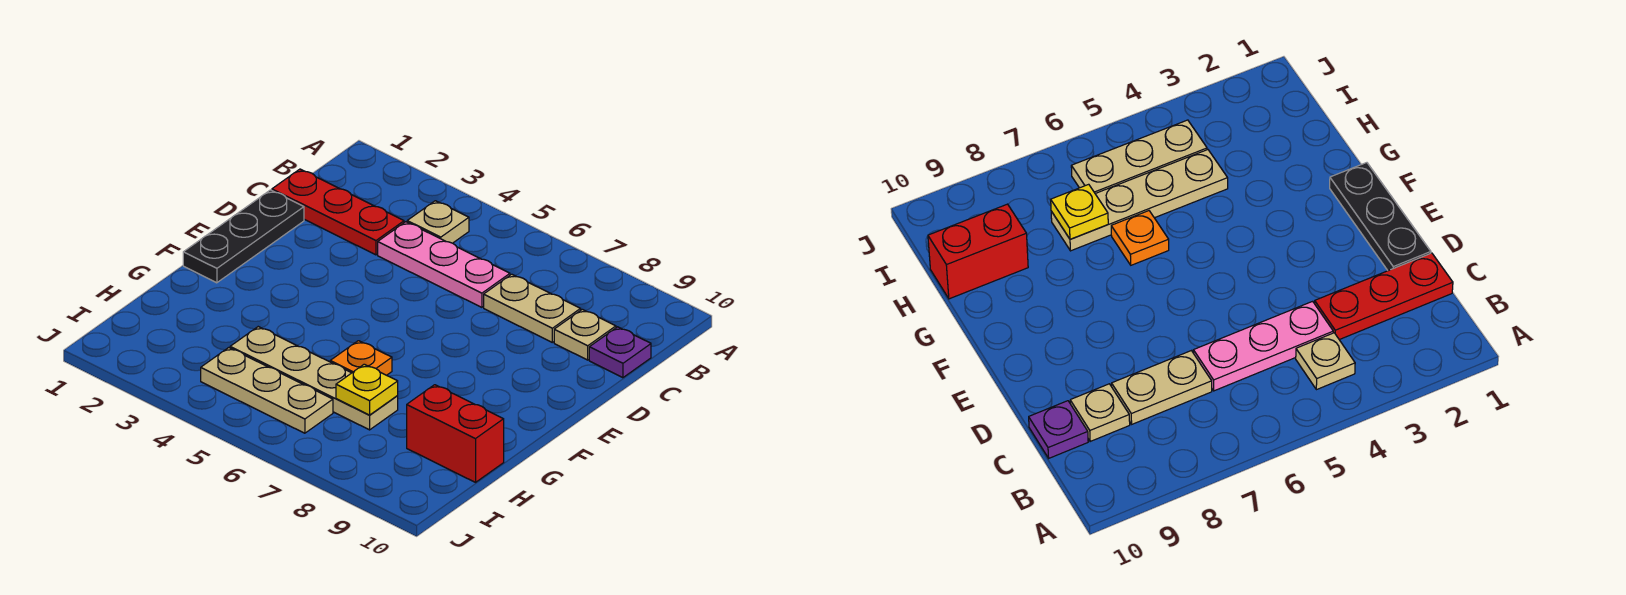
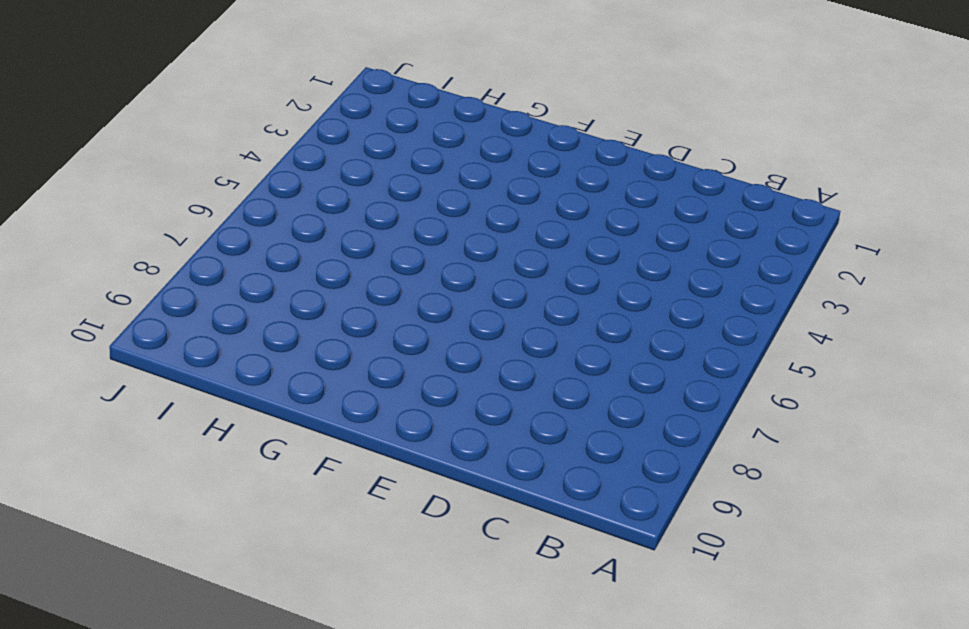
none -> tan plate B4 level 1
none -> red plate C1:C3 level 1
none -> pink plate C4:C6 level 1

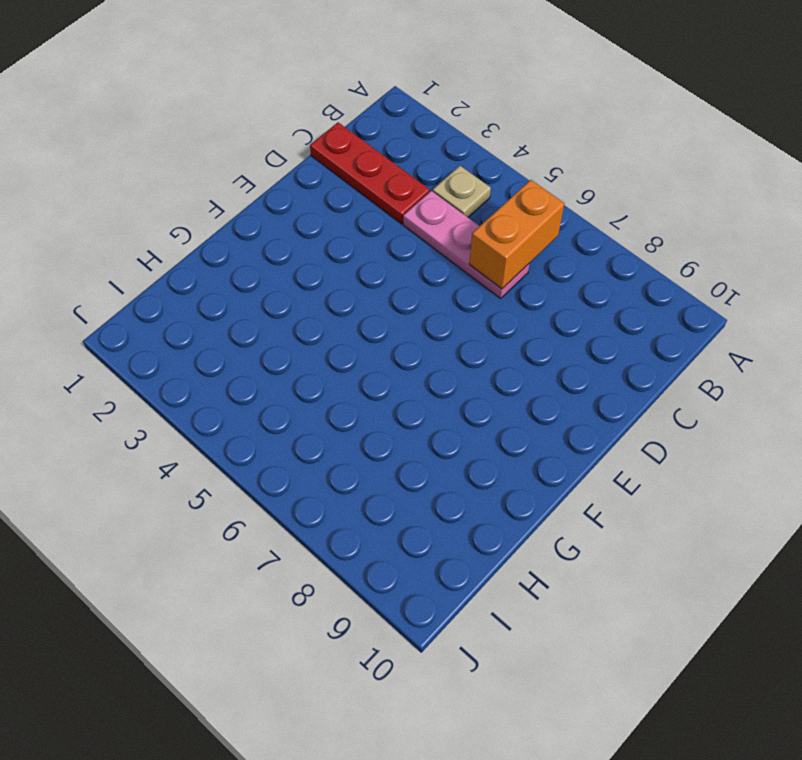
orange brick B6:C6 level 2 -> none
none -> tan plate C7:C8 level 1
none -> tan plate C9 level 1
none -> purple plate C10 level 1

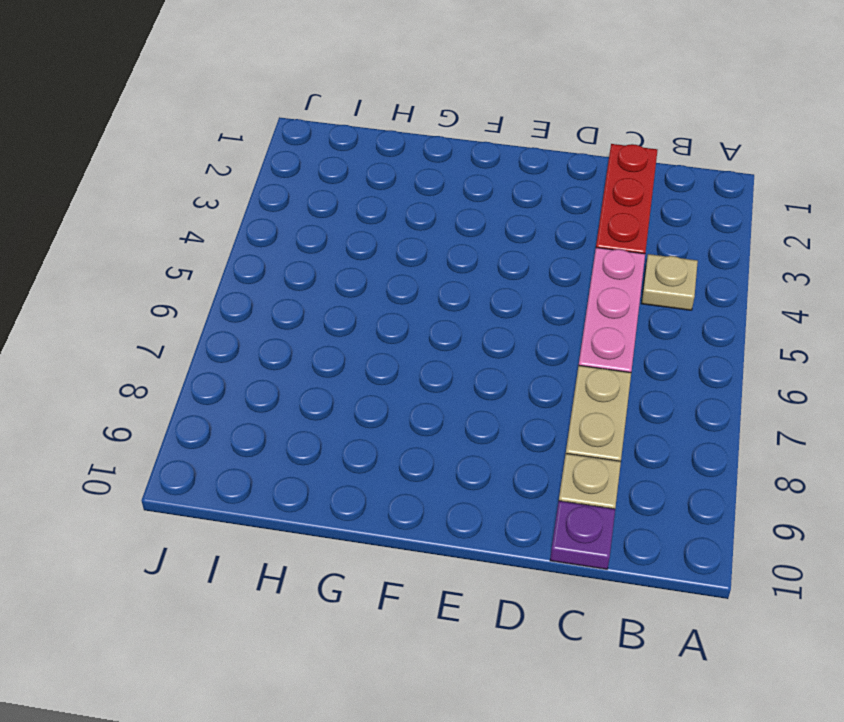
none -> black plate D1:F1 level 1
none -> orange plate G6 level 1
none -> tan plate H4:H7 level 1

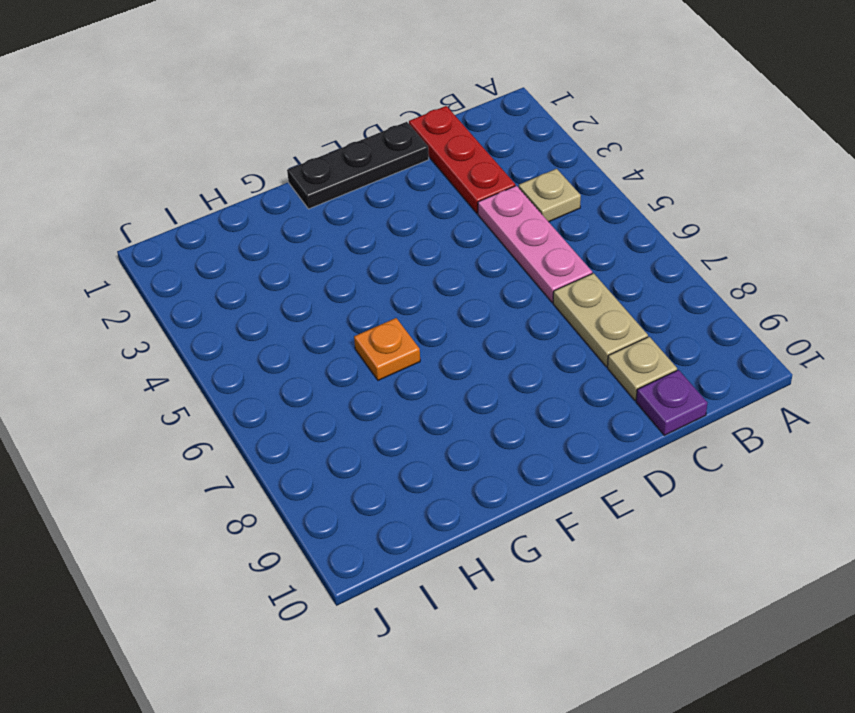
none -> tan plate H4:H7 level 1
none -> red brick H9:H10 level 1
none -> tan plate I4:I6 level 1

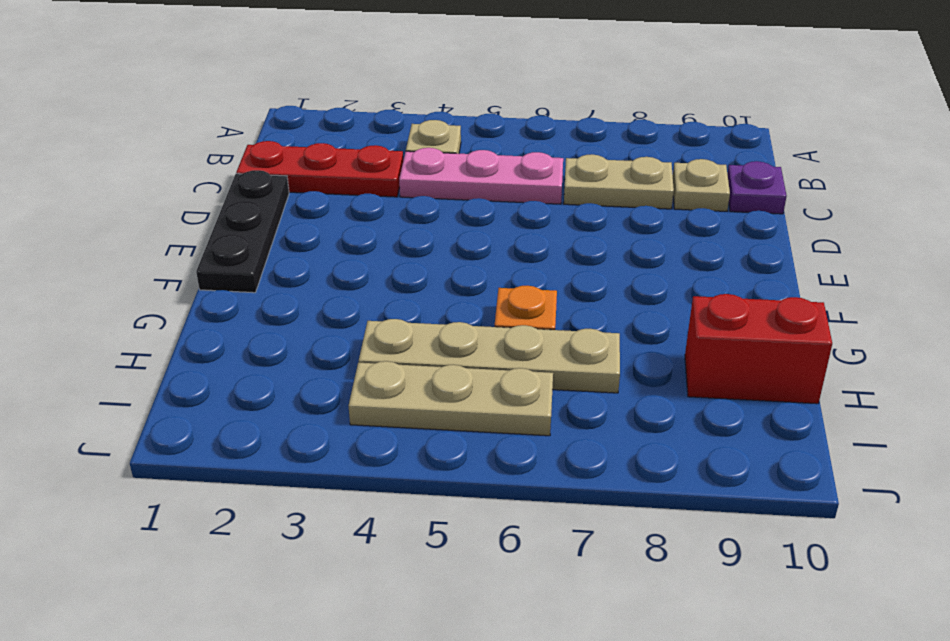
none -> yellow plate H7 level 2

